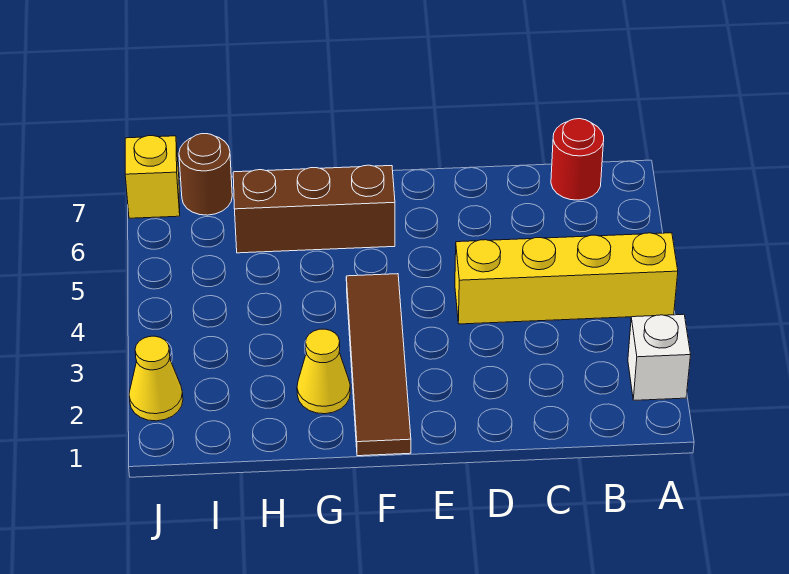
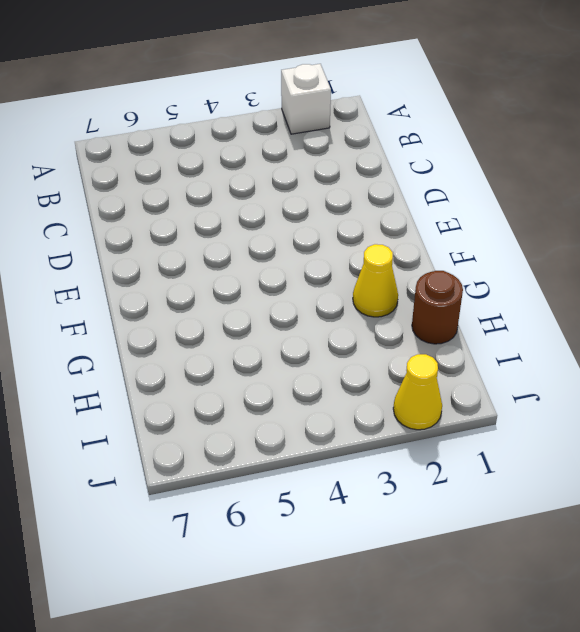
brown round brick H1 level 1 -> brown round brick I7 level 1
none -> yellow brick A4:D4 level 1
none -> red round brick B7 level 1

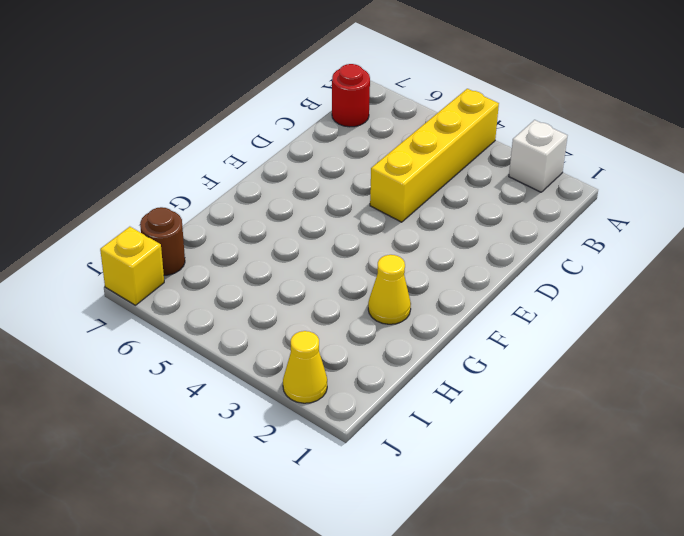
none -> brown tile F1:F4 level 1
none -> brown brick F6:H6 level 1

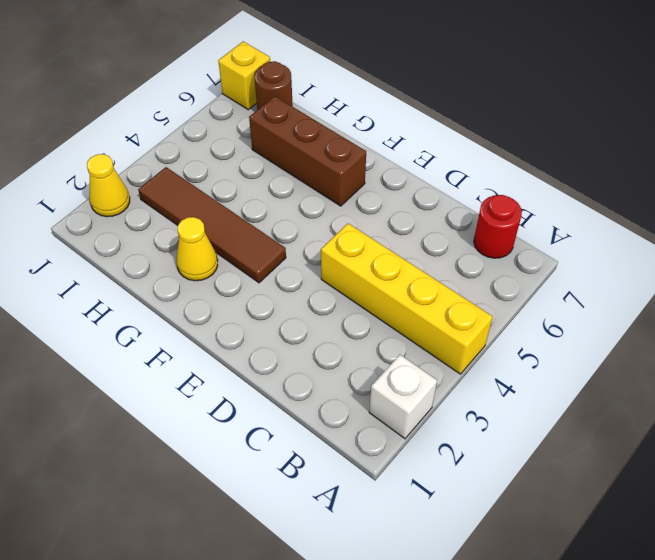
brown tile F3:I3 level 1 -> brown tile F1:F4 level 1

